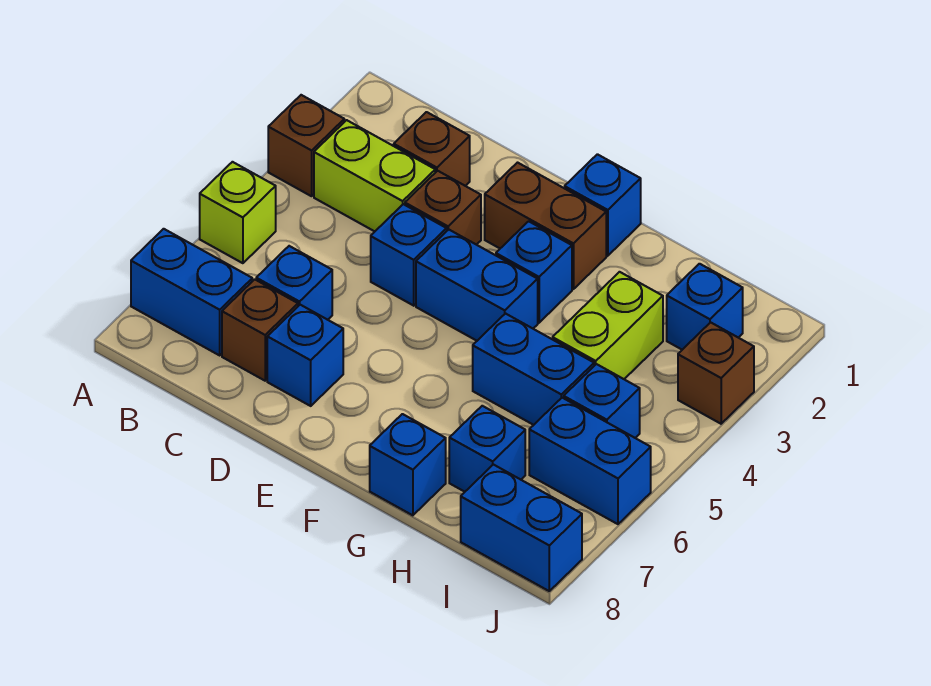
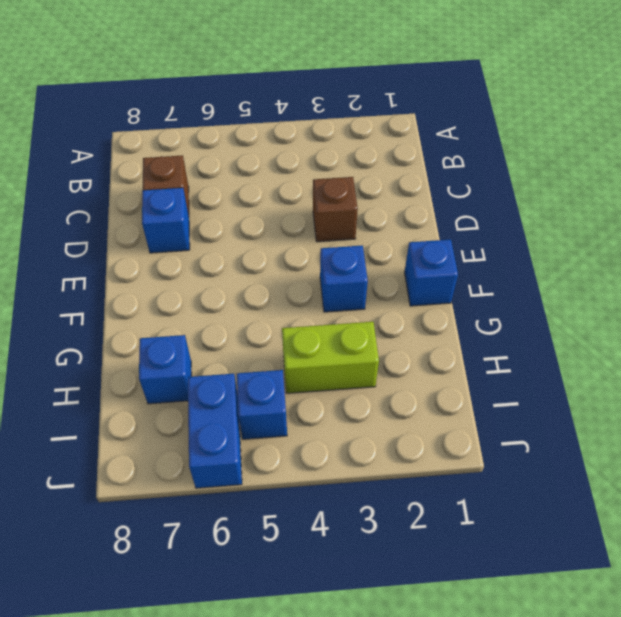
none -> brown brick A3 level 1
none -> lime brick A5 level 1
none -> blue brick A7:B7 level 1

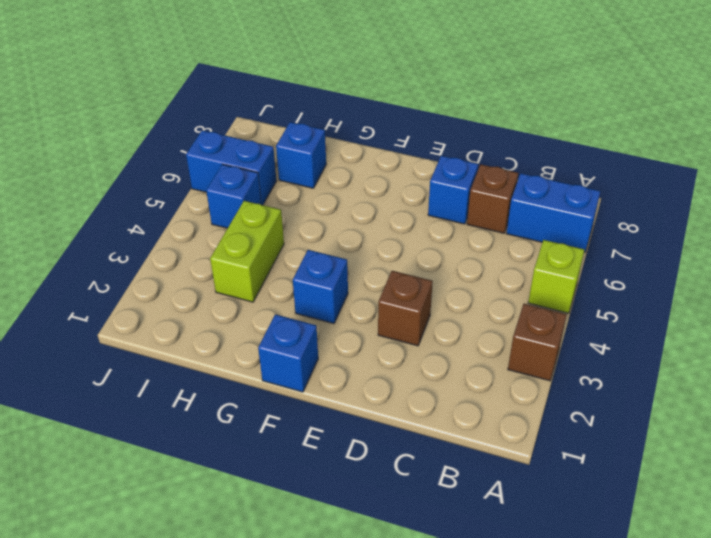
none -> lime brick B3:C3 level 1
none -> brown brick C2 level 1
none -> blue brick C6 level 1

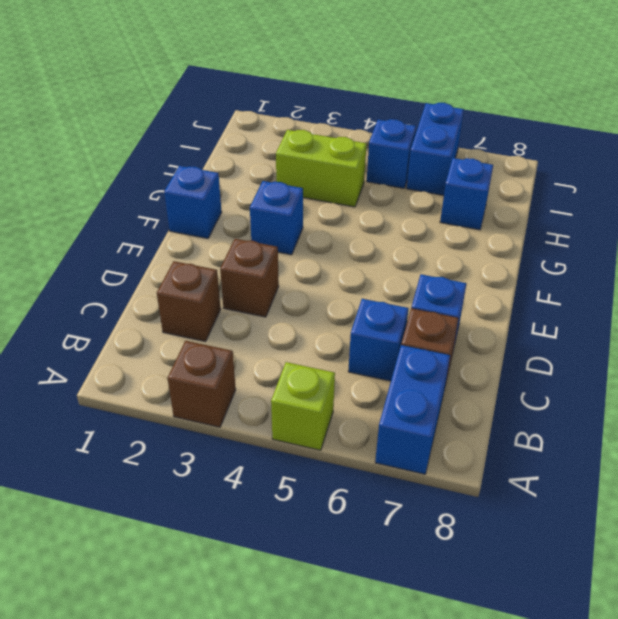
none -> lime brick B3:C3 level 1
none -> blue brick D4 level 1
none -> brown brick E2:F2 level 1

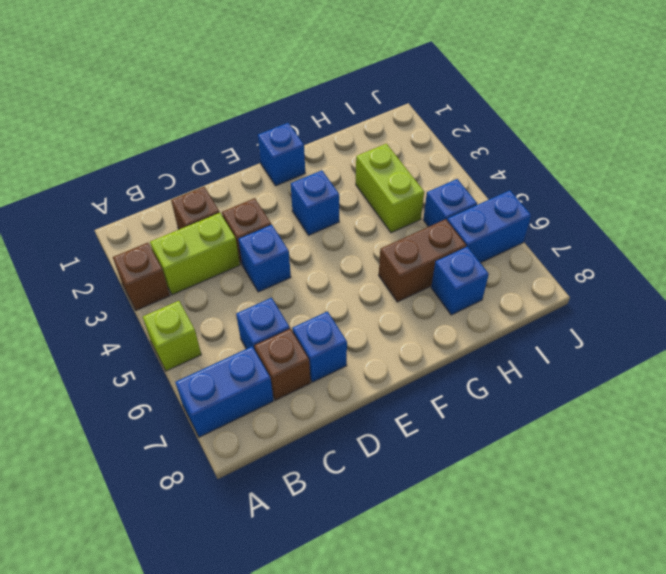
brown brick G6:H6 level 1 -> brown brick E2:F2 level 1
none -> blue brick E4:F4 level 1
none -> blue brick G5:H5 level 1
none -> blue brick G8 level 1

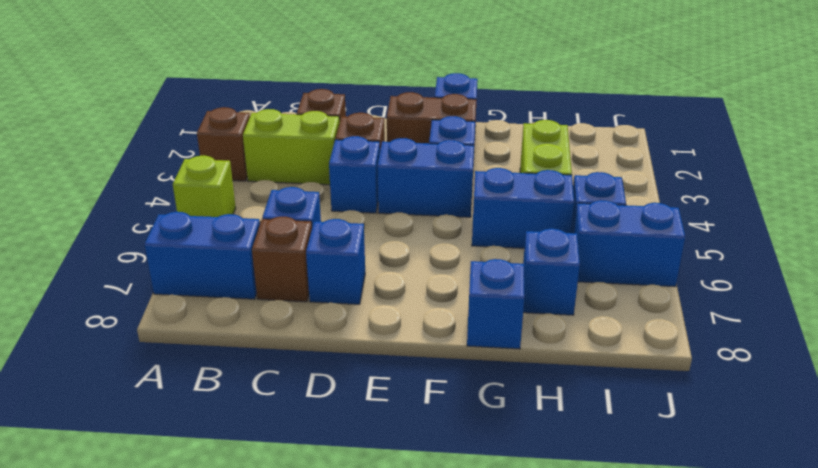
none -> blue brick I2 level 1
none -> blue brick I8:J8 level 1
none -> brown brick J3 level 1

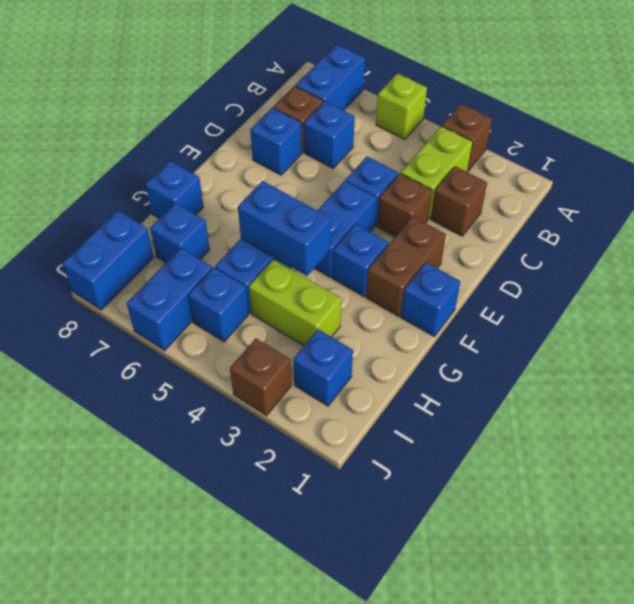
blue brick G4:G5 level 2 -> none

